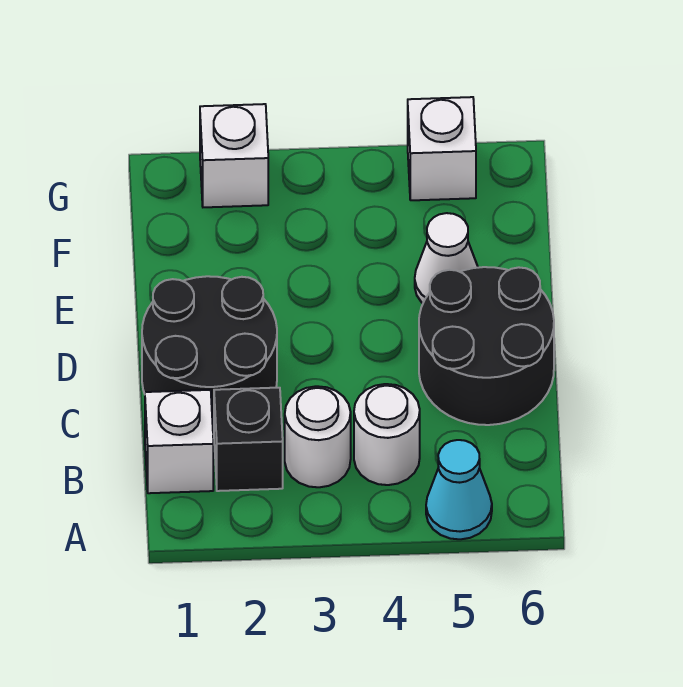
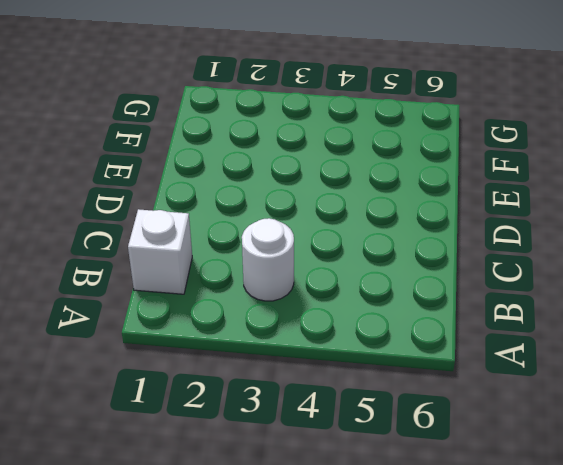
none -> cyan cone A5 level 1
none -> black brick B2 level 1

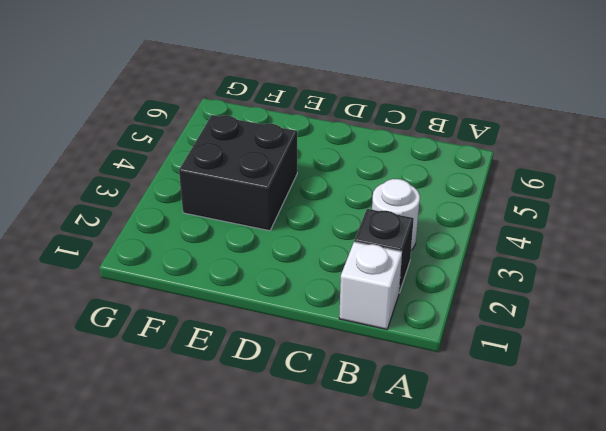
black brick E3:F4 level 1 -> none
none -> cyan cone A5 level 1
none -> white round brick B4 level 1

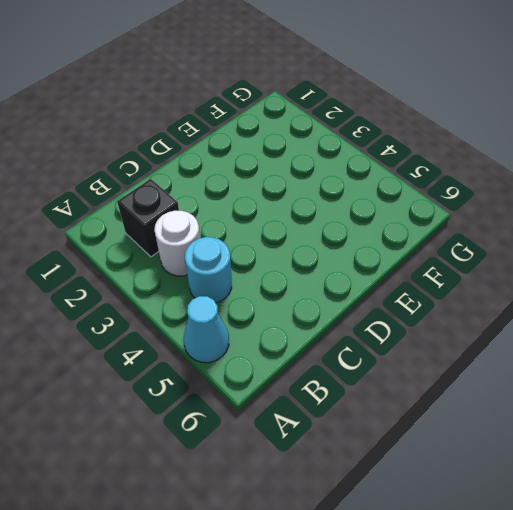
cyan round brick B4 level 1 -> white round brick B4 level 1
none -> white brick B1 level 1
none -> black round brick C1:D2 level 1

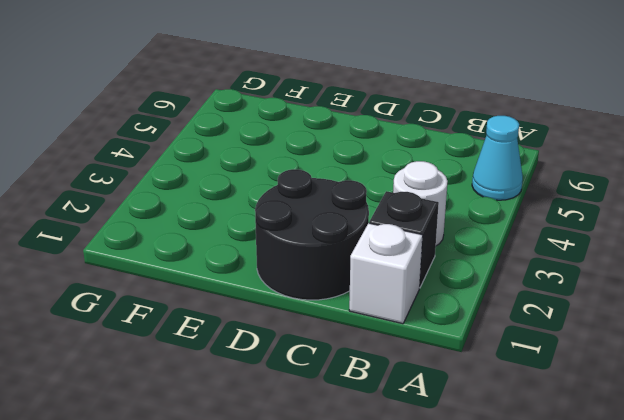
none -> white round brick B4 level 1
none -> black round brick C5:D6 level 1

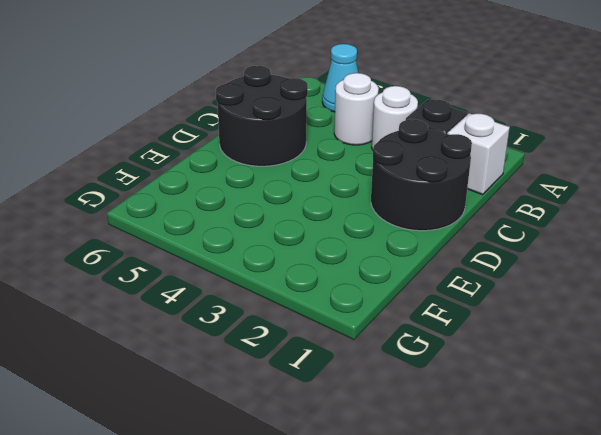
none -> white cone E5 level 1
none -> white brick G2 level 1

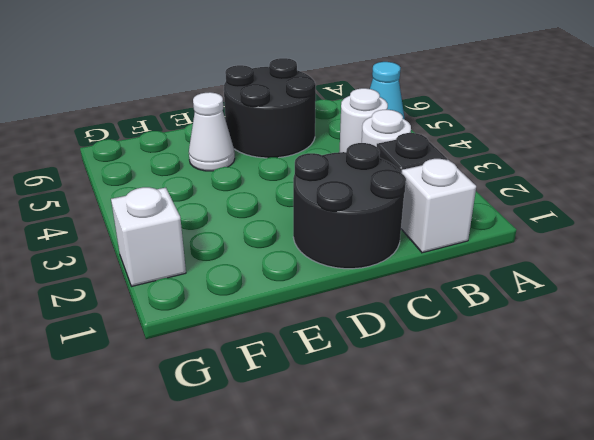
none -> white brick G5 level 1

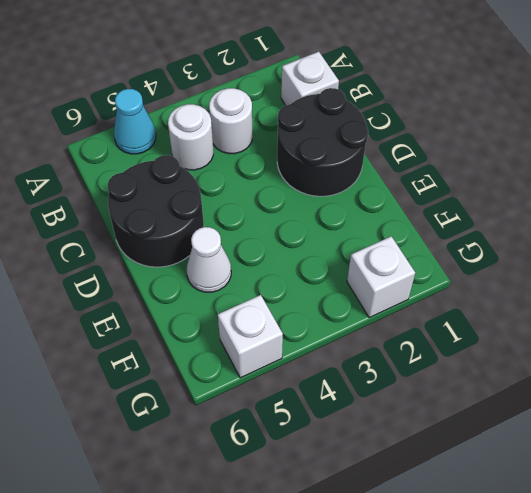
none -> black brick B2 level 1

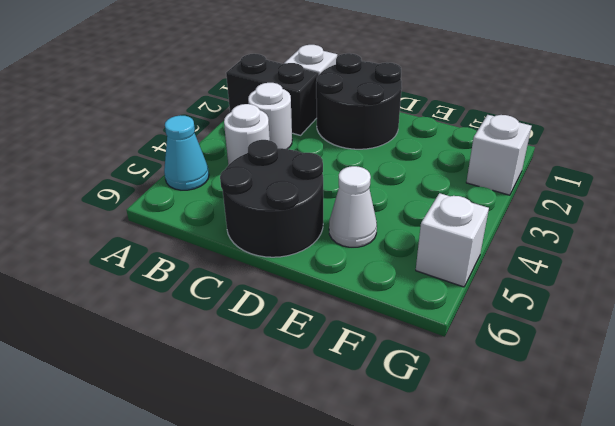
black brick A2:B2 level 1 -> black brick B2 level 1

